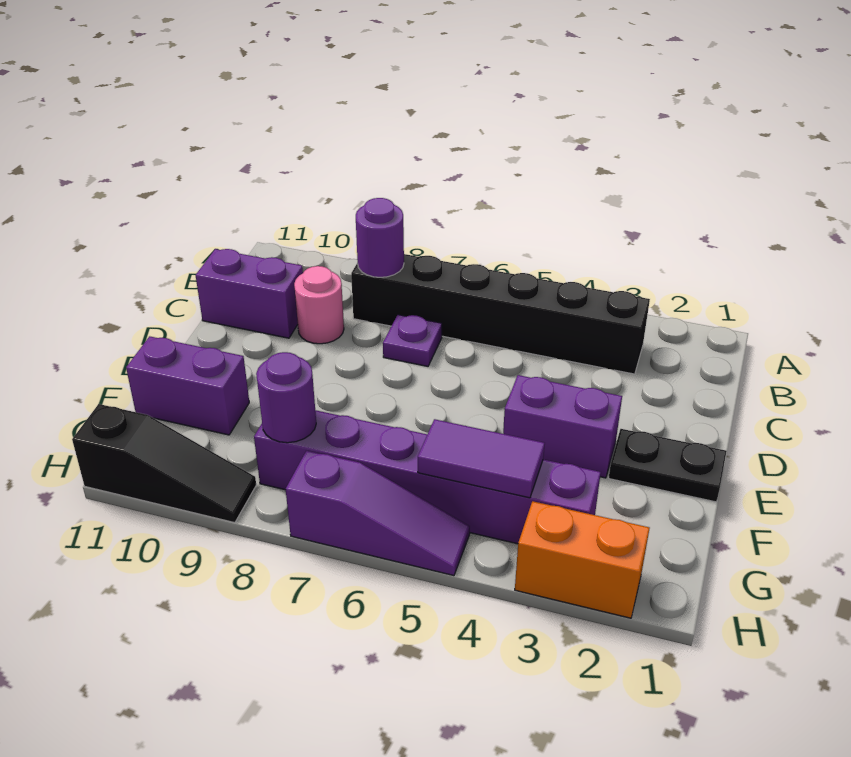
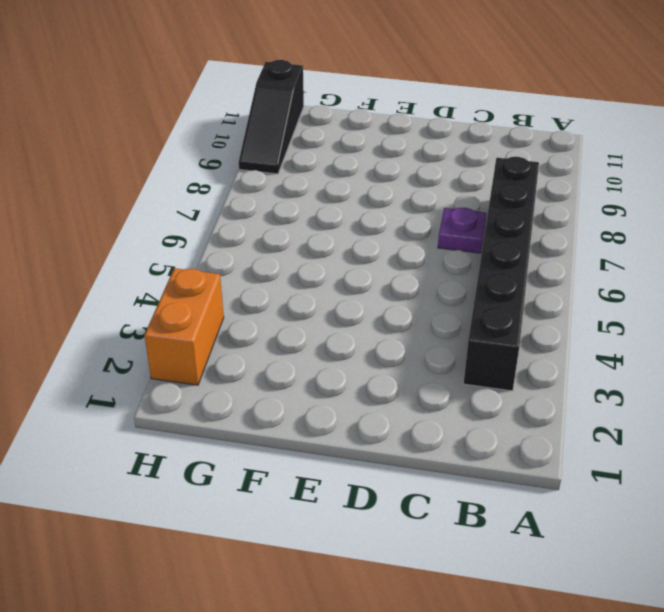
none -> pink round brick C9 level 1
none -> purple brick C10:C11 level 1
none -> black plate E1:E2 level 1

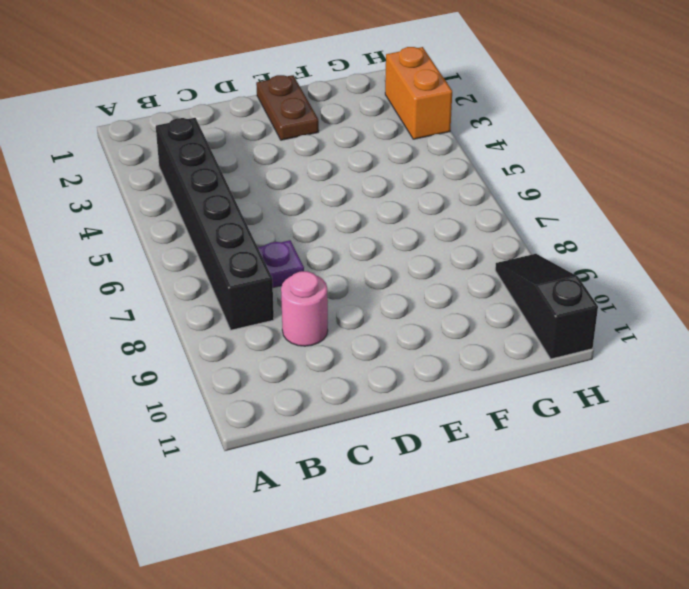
brown plate E1:E2 level 1 -> black plate E1:E2 level 1
none -> purple brick C10:C11 level 1
none -> purple brick E3:E4 level 1
none -> purple brick F10:F11 level 1

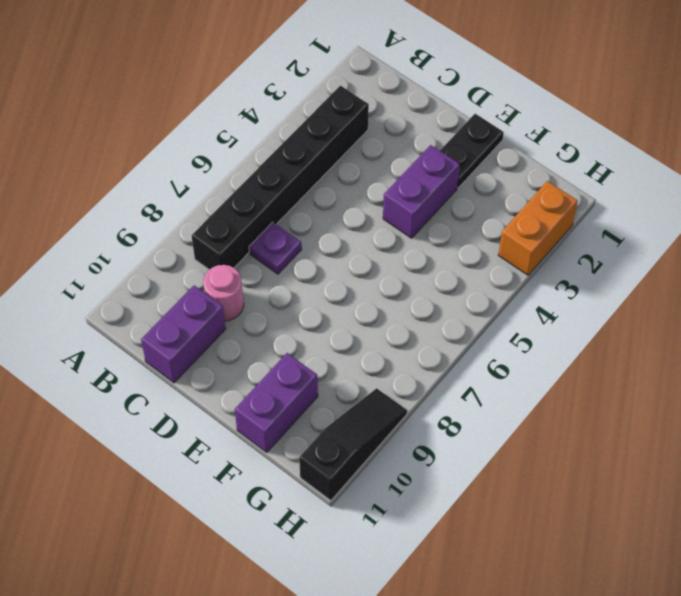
none -> purple brick G3:G8 level 1
none -> purple slope H5:H7 level 1 top 7
none -> purple round brick B8 level 2

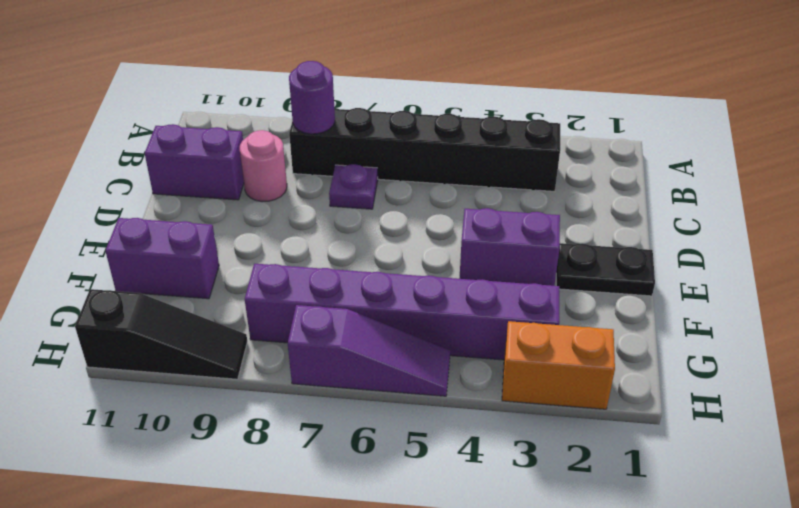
none -> purple tile G4:G5 level 2
none -> purple round brick G8 level 2

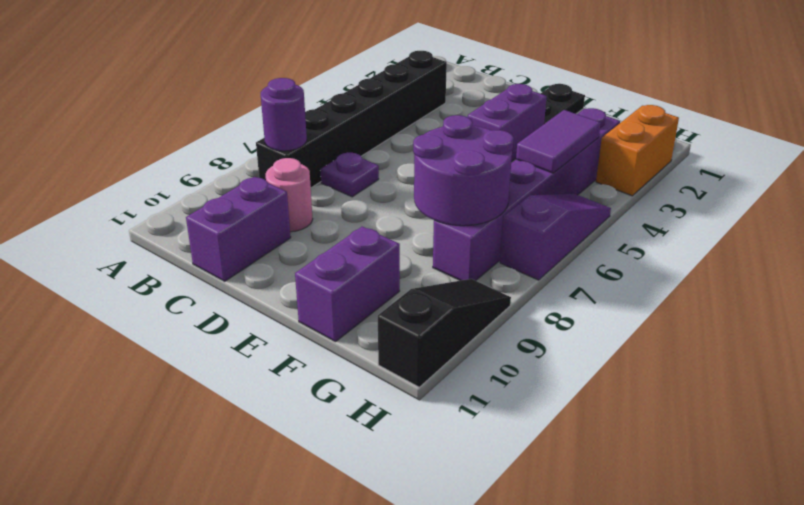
purple round brick F7:G8 level 2 -> purple round brick G8 level 2

